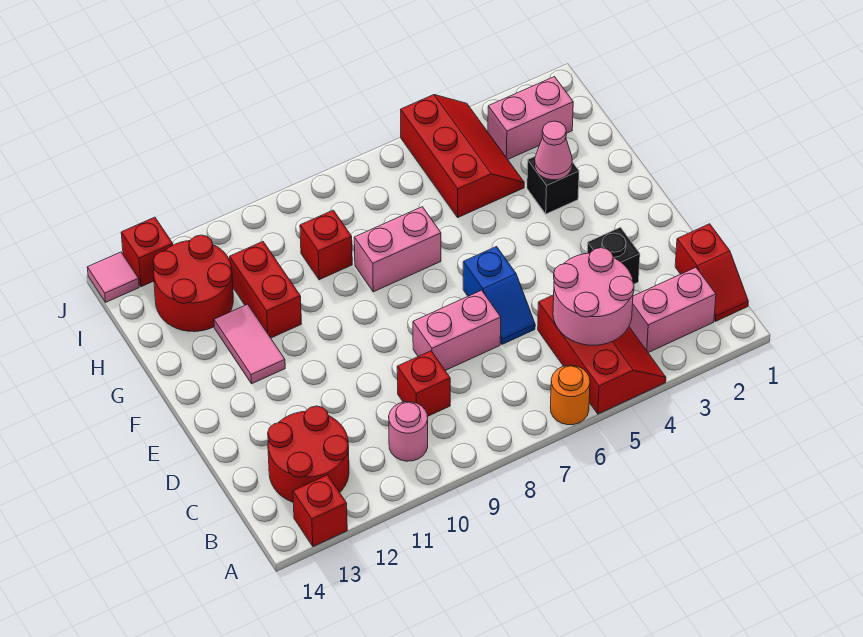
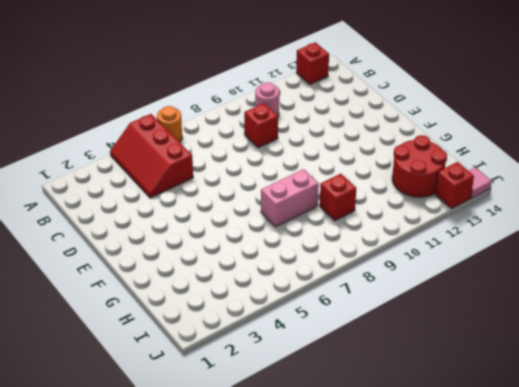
none -> red slope B1:C1 level 1 top C
none -> pink brick B2:B3 level 1
none -> red round brick B12:C13 level 1

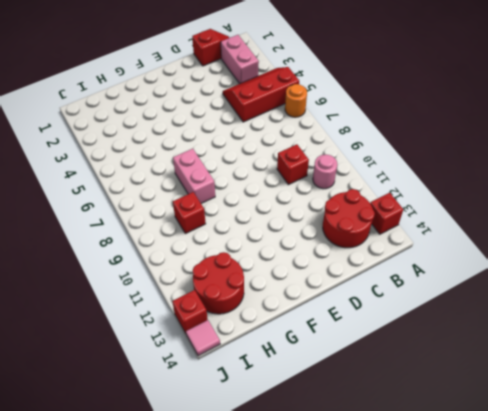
none -> black brick D3 level 1
none -> blue slope D6:E6 level 1 top E
none -> pink brick D7:D8 level 1

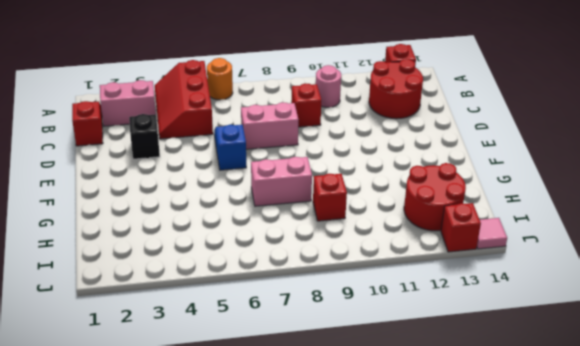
none -> pink tile F12:G12 level 1
none -> black brick G3 level 1
none -> red brick G11:H11 level 1

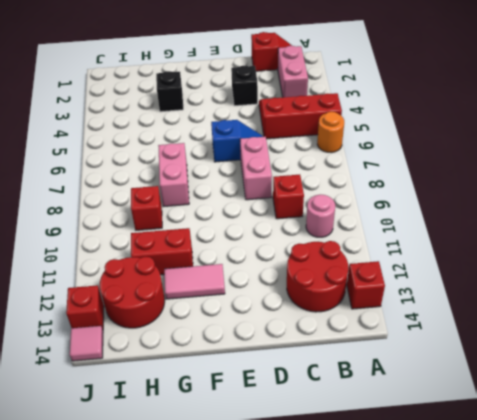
none -> red slope H4:J5 level 1 top 5
none -> pink brick I2:I3 level 1
none -> pink round brick B4:C5 level 2

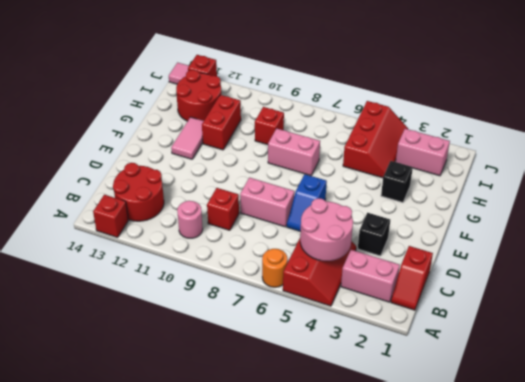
none -> pink cone G3 level 2

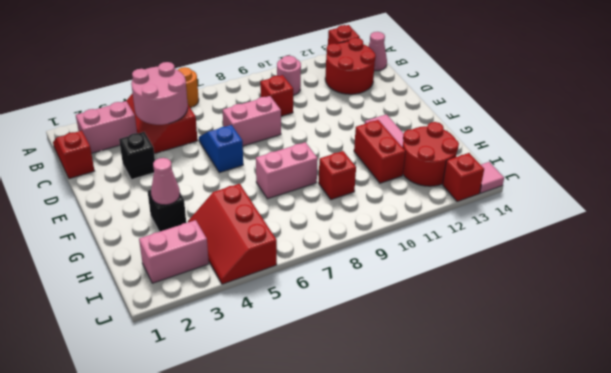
pink cone B14 level 1 -> none

